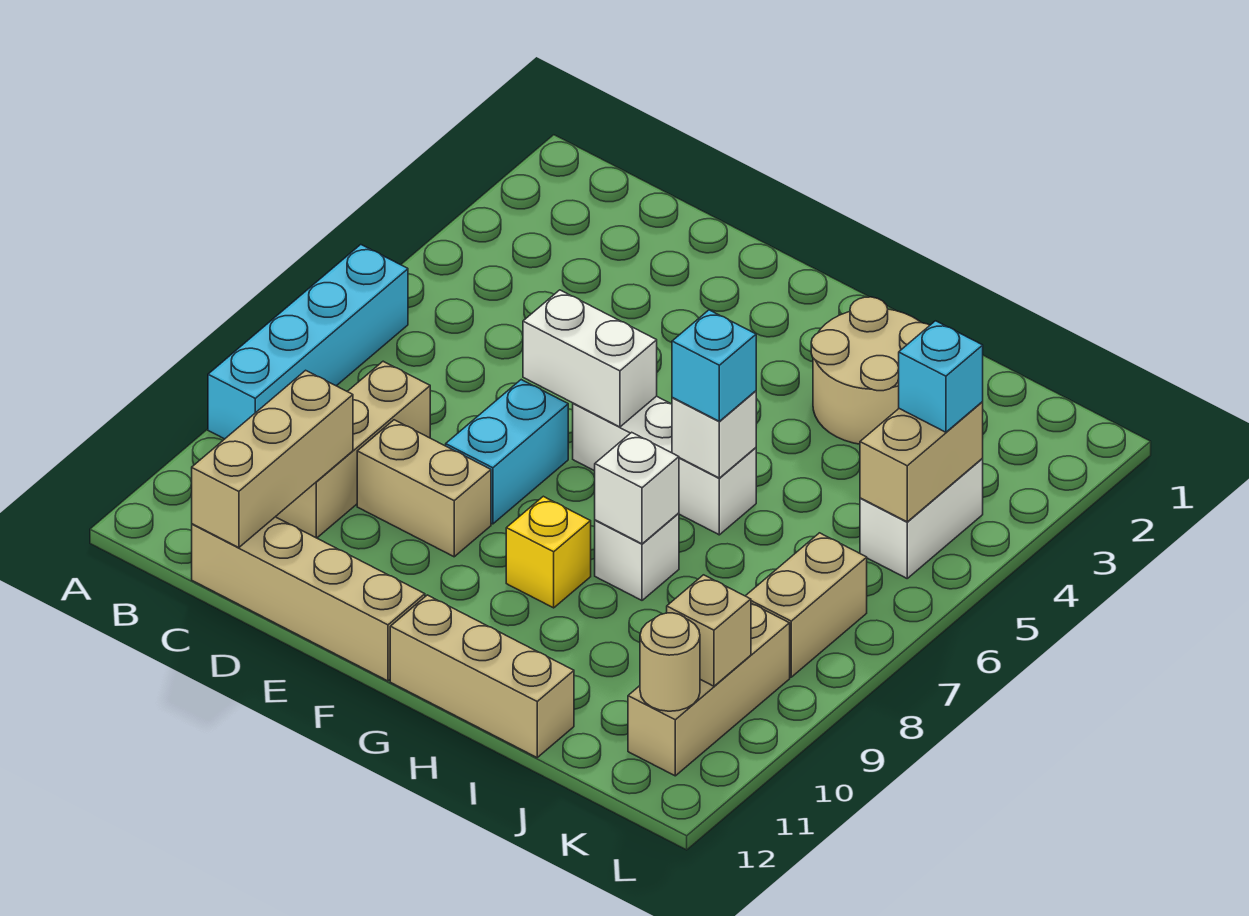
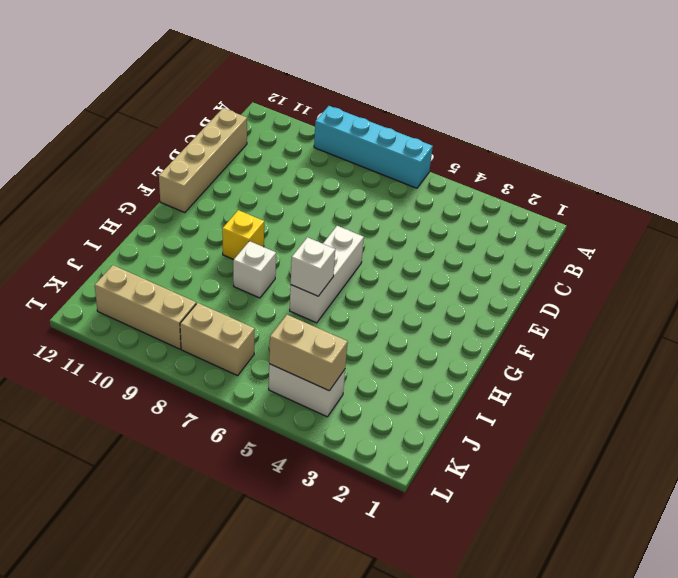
none -> tan brick C8:C10 level 1
none -> tan brick D9:E9 level 1
none -> cyan brick E7:E8 level 1

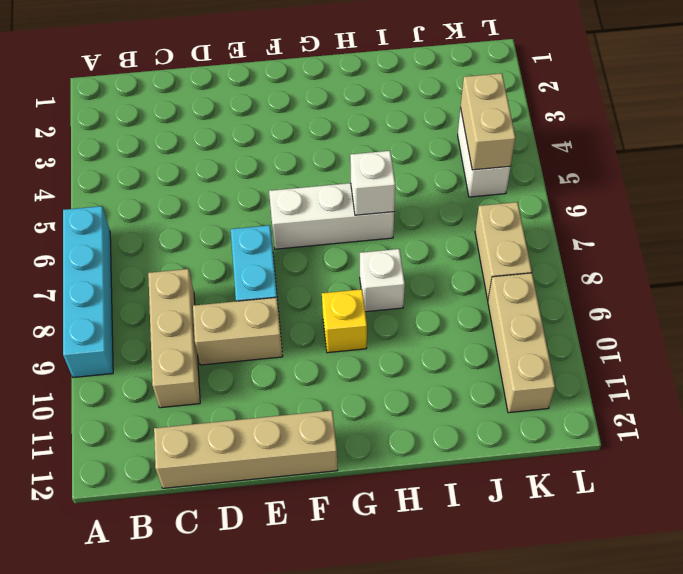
none -> tan brick G12:I12 level 1
none -> tan round brick H2:I3 level 1
none -> tan brick C10:C12 level 2

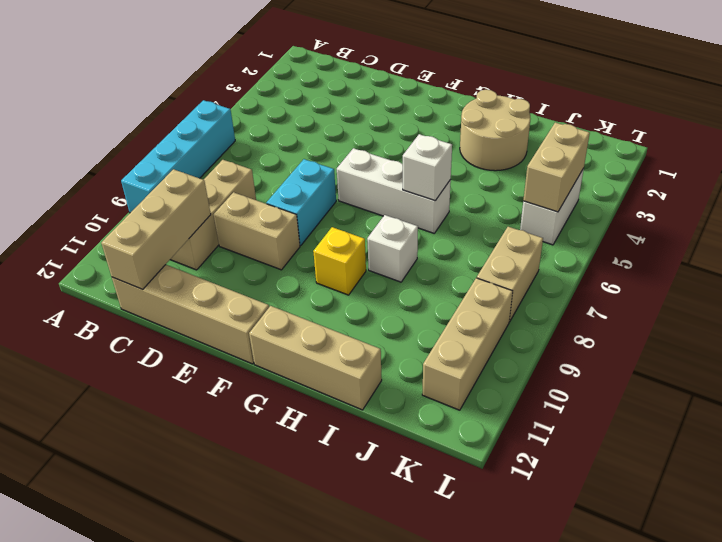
none -> white brick E6:F6 level 2
none -> white brick H8 level 2
none -> tan brick K10 level 2

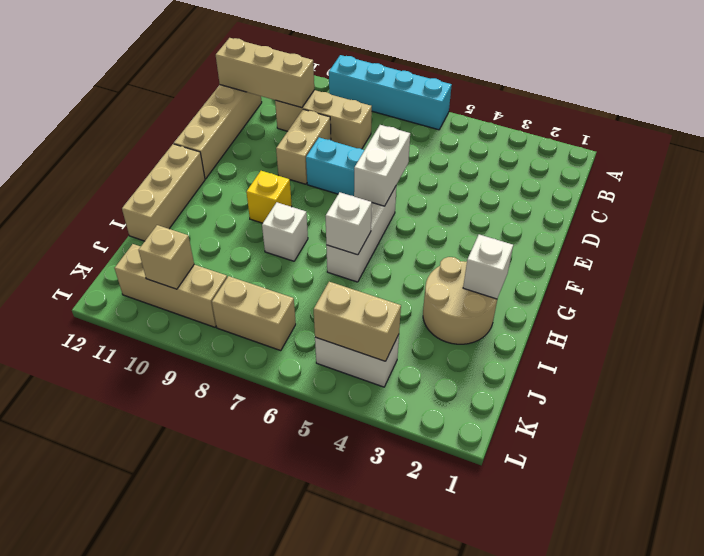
white brick H2 level 2 -> white brick H8 level 2
none -> tan round brick K11 level 2
none -> cyan brick H6 level 3
none -> cyan brick K4 level 3

